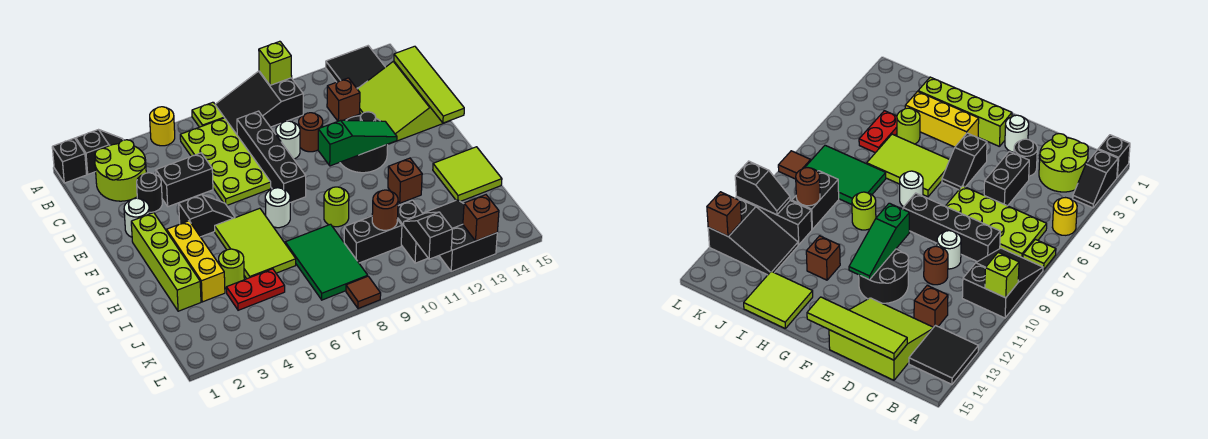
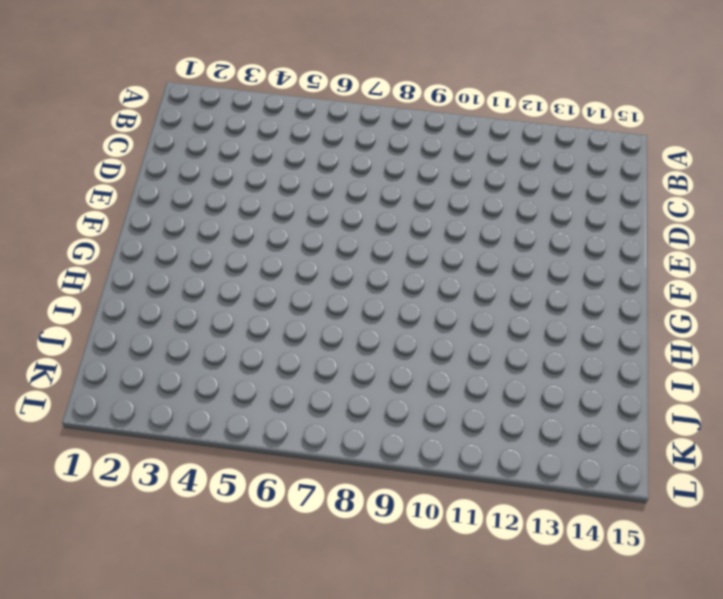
none -> black brick A1 level 1
none -> black slope A2:A3 level 1 top 2
none -> yellow round brick A5 level 1
none -> lime plate A7 level 1

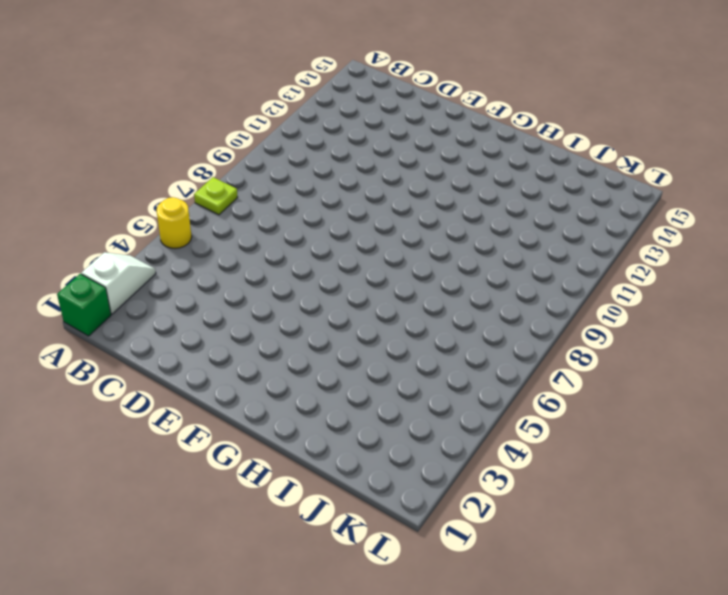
green brick A1 level 1 -> black brick A1 level 1
white slope A2:A3 level 1 top 2 -> black slope A2:A3 level 1 top 2
none -> black slope A8:B10 level 1 top 10
none -> black tile A13:B14 level 1
none -> lime round brick B2:C3 level 1
none -> lime plate B6:E7 level 1

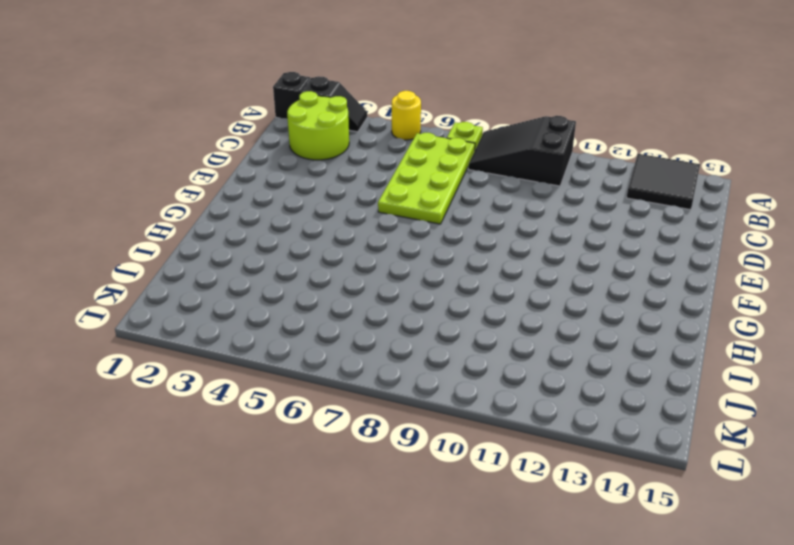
none -> black brick C8:F8 level 1
none -> brown brick C12 level 1
none -> lime slope C13:E15 level 1 top 15
none -> black round brick D3 level 1

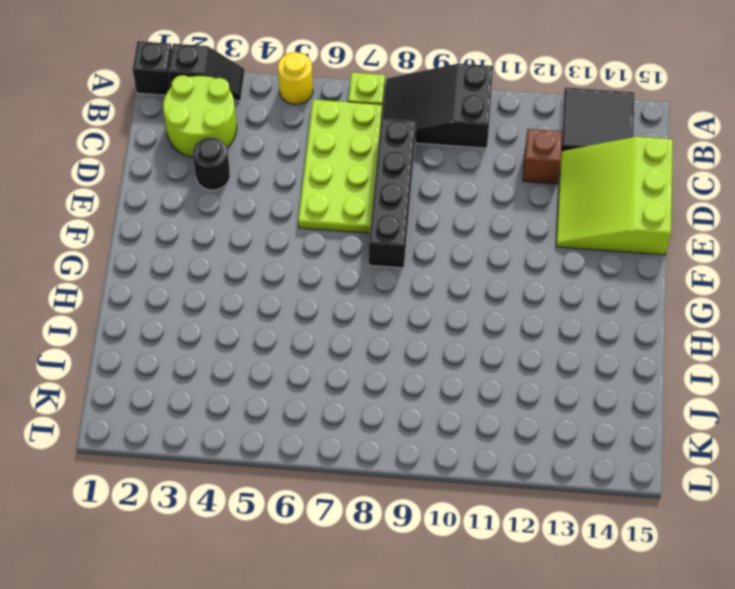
none -> black brick D4:D5 level 1
none -> white round brick D9 level 1
none -> brown round brick D10 level 1
none -> white round brick E2 level 1

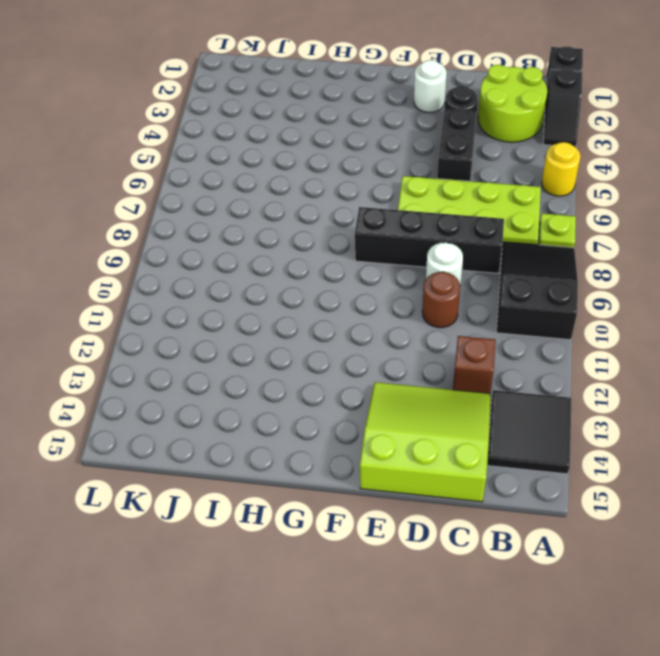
none -> black round brick E11:F12 level 1
none -> lime brick F2:I2 level 1
none -> black slope F4:F5 level 1 top 4
none -> yellow brick G3:I3 level 1

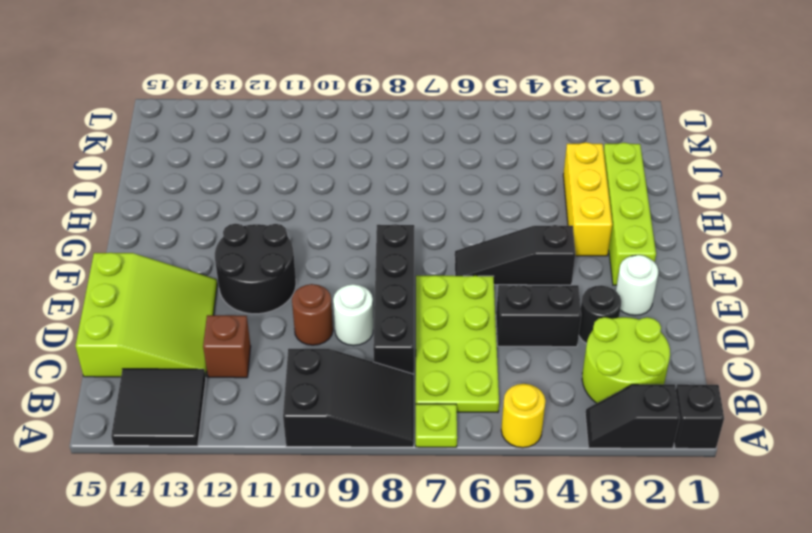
black slope F4:F6 level 1 top 4 -> black slope F4:F5 level 1 top 4
none -> lime tile G5:I6 level 1
none -> white round brick G7 level 1
none -> lime round brick H9 level 1
none -> brown brick H12 level 1

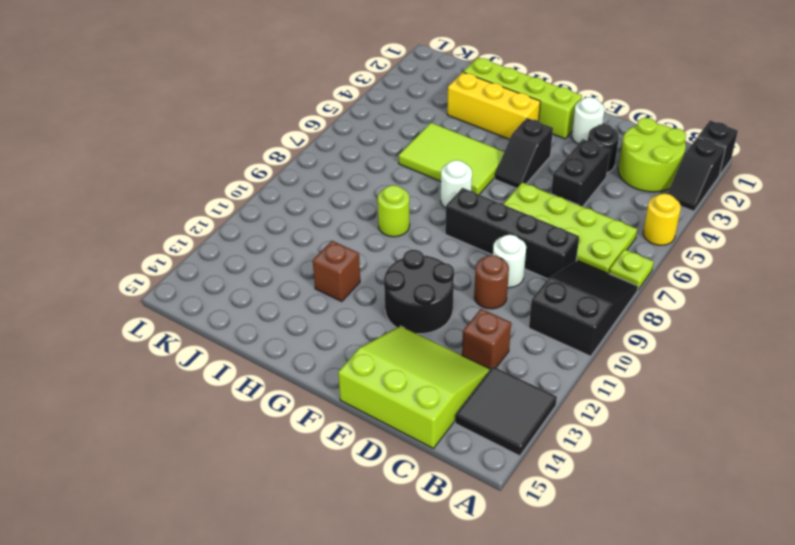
none -> lime tile H14:I15 level 1
none -> lime round brick I4 level 1
none -> green tile I7:K8 level 1
none -> red plate J4:J5 level 1

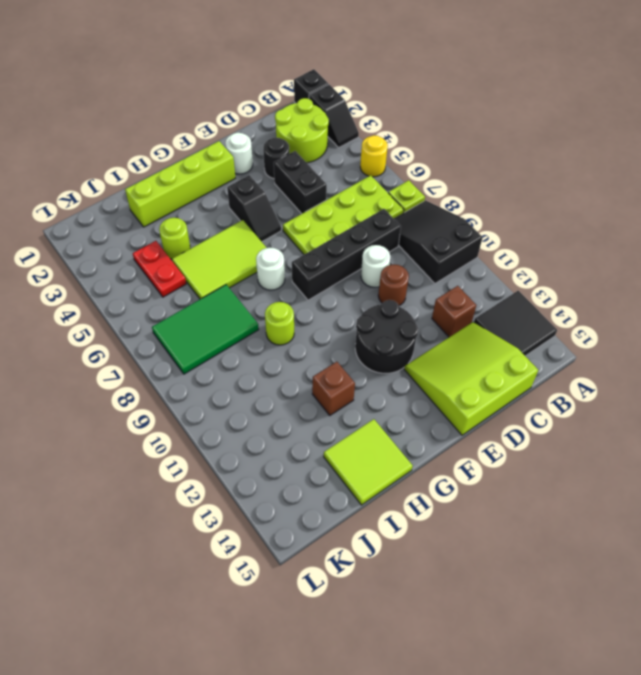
none -> yellow brick G3:I3 level 1
none -> black brick J9:J10 level 1
none -> black brick J11:K11 level 1
none -> black slope J12:L13 level 1 top L

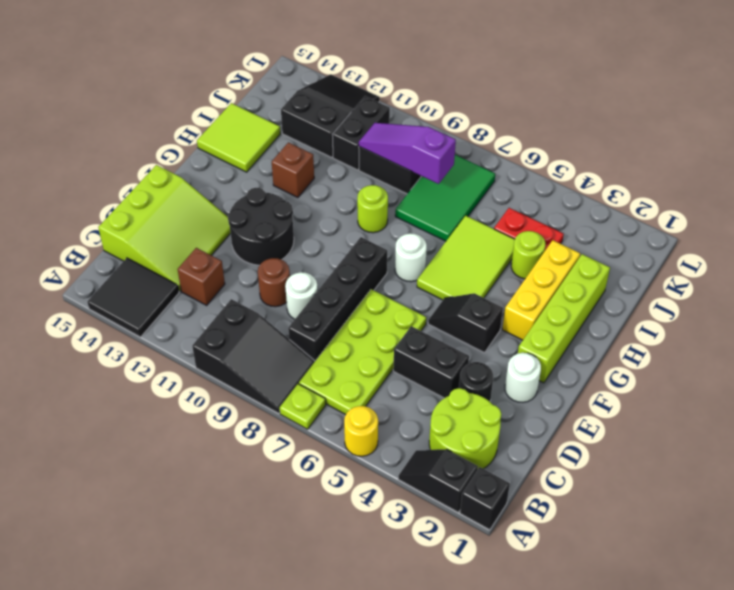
purple slope J8:J10 level 2 top 8 -> brown round brick J10 level 2
black slope J12:L13 level 1 top J -> black slope J12:L13 level 1 top L
none -> brown tile L8 level 1
none -> lime brick A10 level 2
none -> lime tile C15:F15 level 2
none -> green slope F10:F12 level 2 top 10

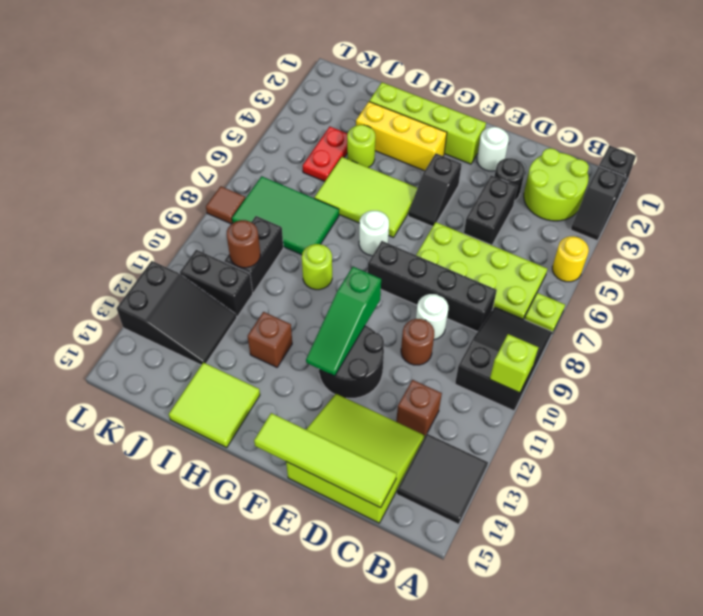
none -> black slope K11:L11 level 2 top L
none -> brown brick L13 level 2

